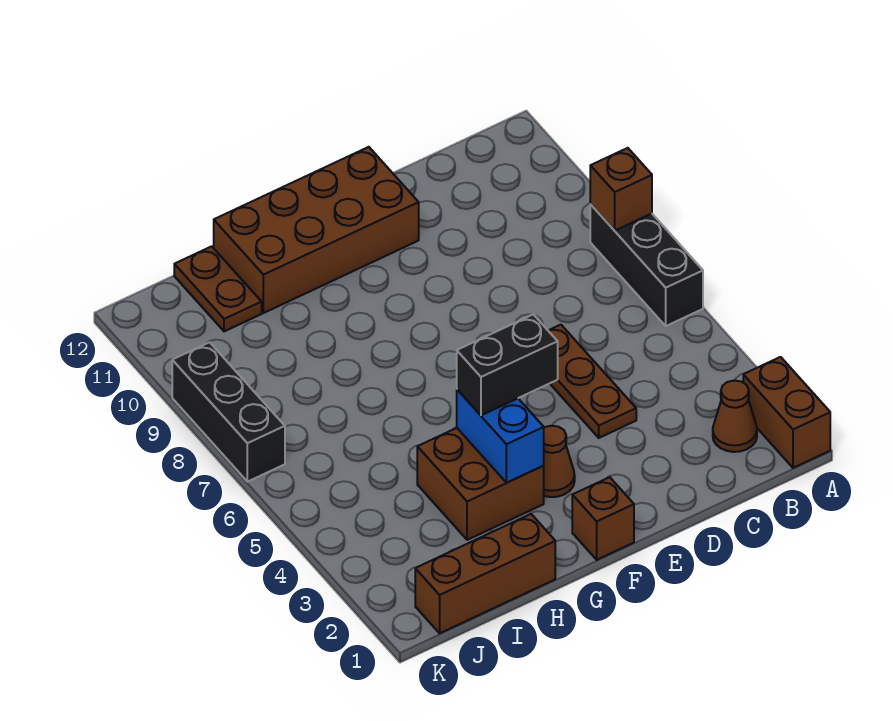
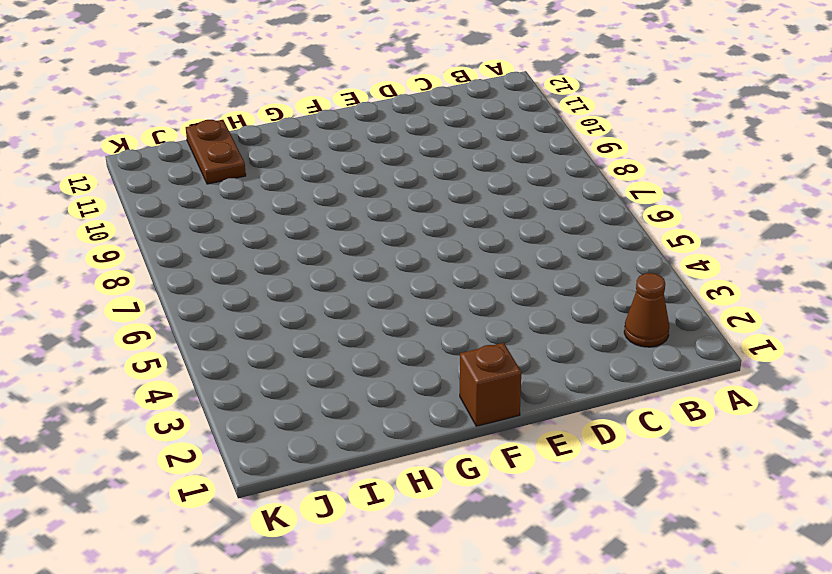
none -> brown brick A1:A2 level 1
none -> black brick A6:A8 level 1
none -> brown plate D4:D6 level 1

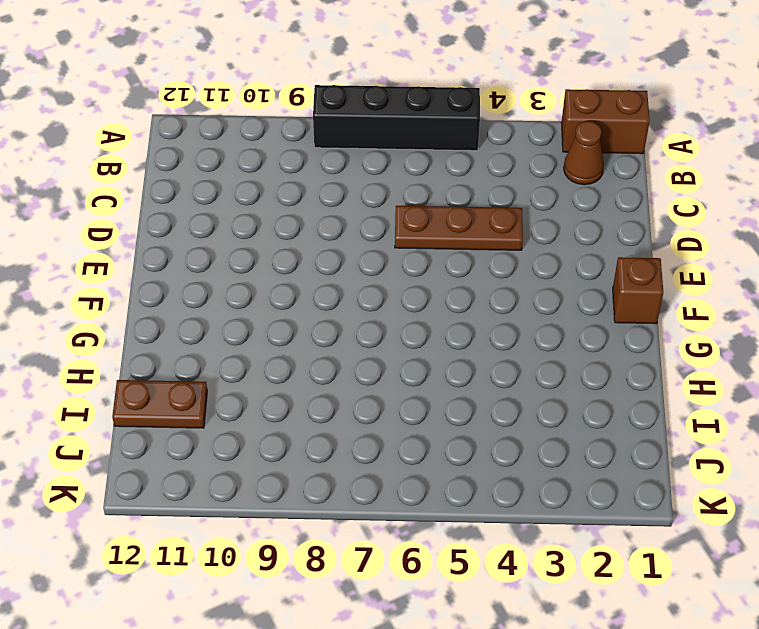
black brick A5:A8 level 1 -> black brick A6:A8 level 1
none -> brown brick E11:H12 level 1
none -> brown cone F3 level 1
none -> brown brick G3:H4 level 1

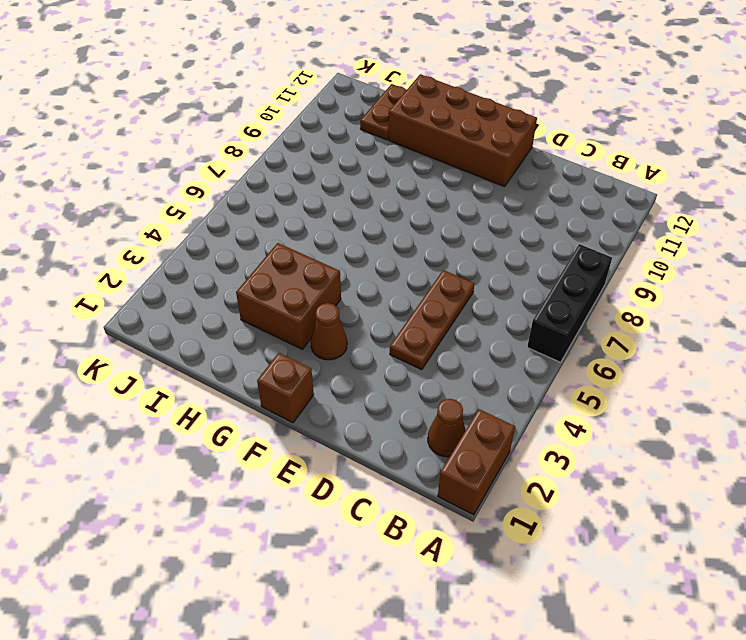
none -> brown brick H1:J1 level 1
none -> black brick K7:K9 level 1
none -> brown brick A8 level 2

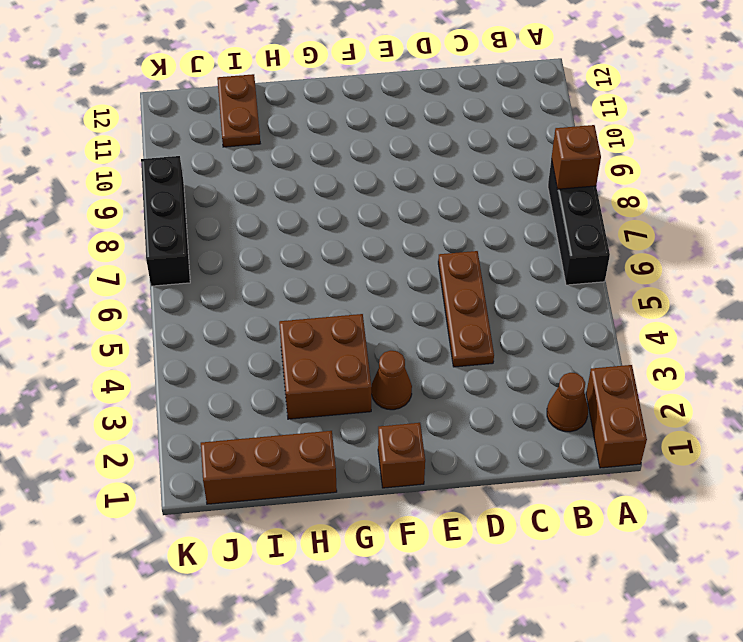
none -> brown brick E11:H12 level 1
none -> blue brick G3:G4 level 2
none -> black brick F4:G4 level 3

